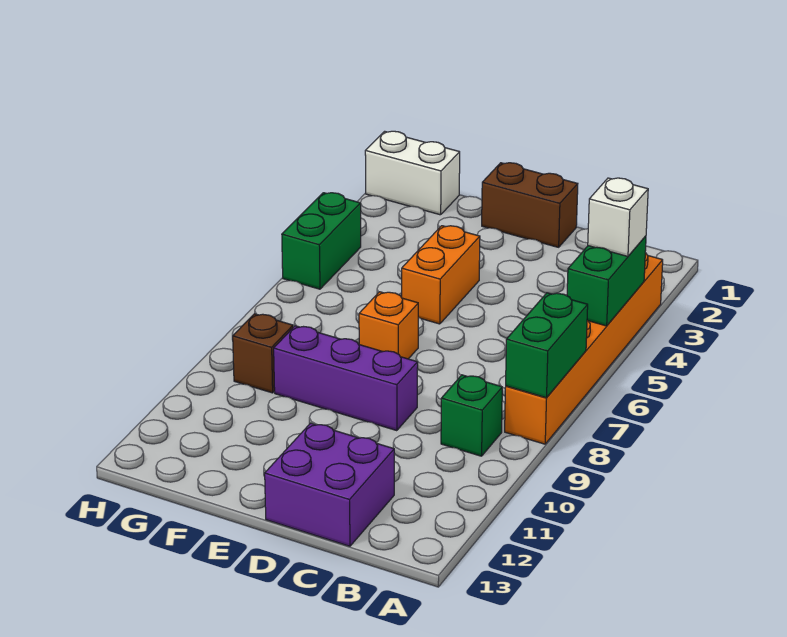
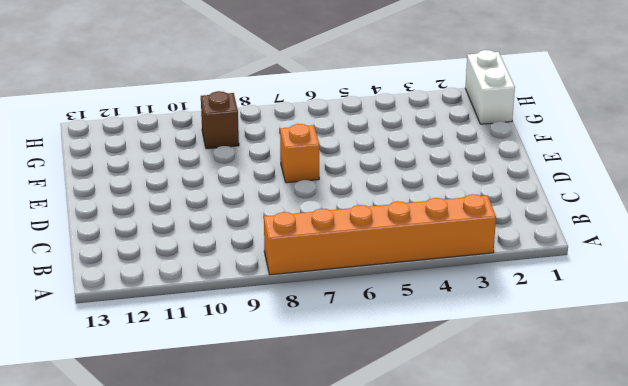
none -> green brick B9 level 1
none -> purple brick C12:D13 level 1
none -> brown brick D1:E1 level 1

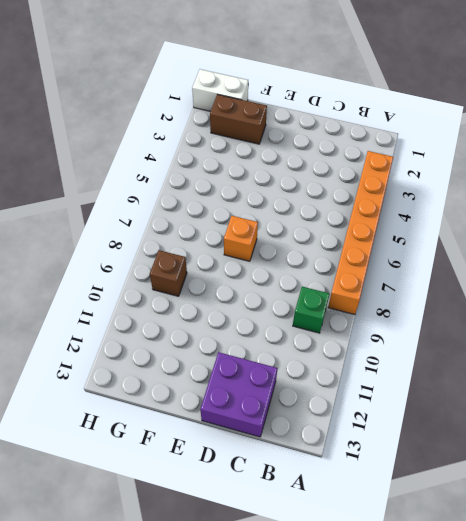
brown brick F2:G2 level 1 -> brown brick D1:E1 level 1
none -> purple brick D9:F9 level 1
none -> orange brick E4:E5 level 1
none -> green brick H4:H5 level 1

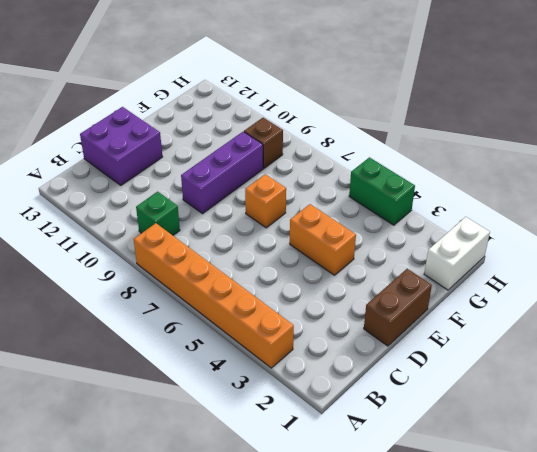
none -> green brick A4:A5 level 2
none -> green brick A7:A8 level 2
none -> white brick A4 level 3

